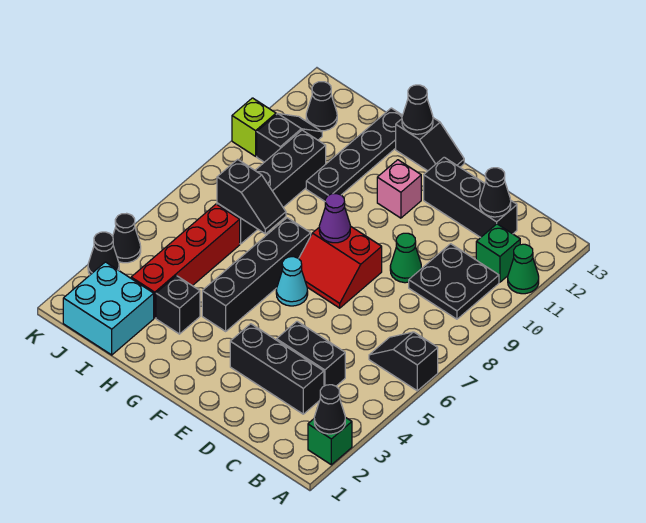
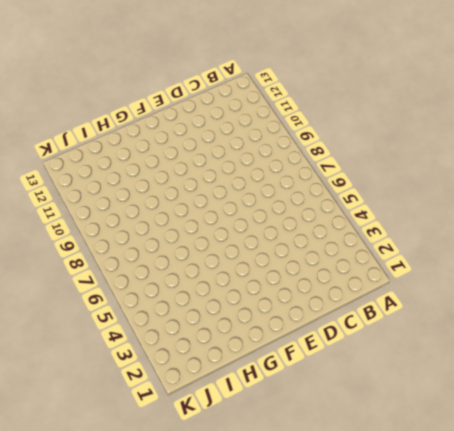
none -> green brick A2 level 1
none -> black slope A6:B6 level 1 top A
none -> green cone A11 level 1

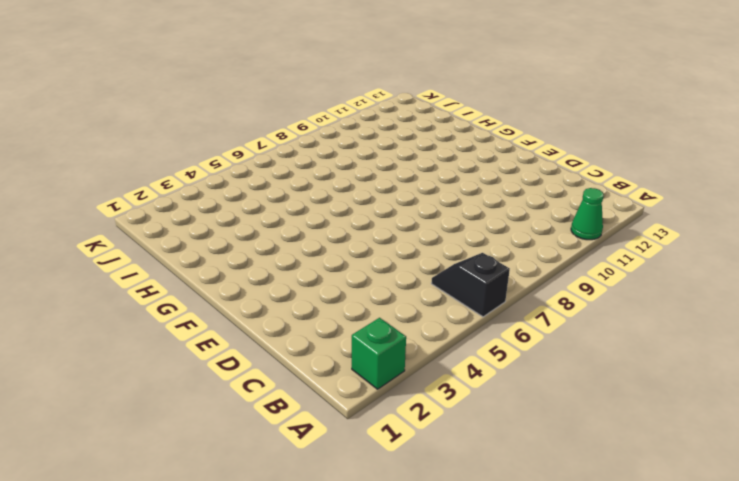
none -> black plate B9:C10 level 1
none -> green brick B11 level 1
none -> black brick C3:E3 level 1

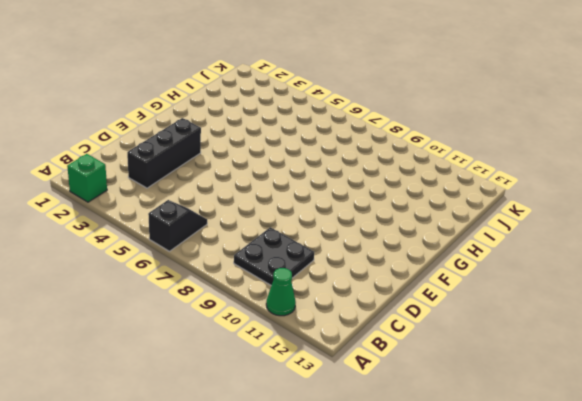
none -> green brick B11 level 1
none -> black brick C4:D4 level 1
none -> black brick C12:E12 level 1

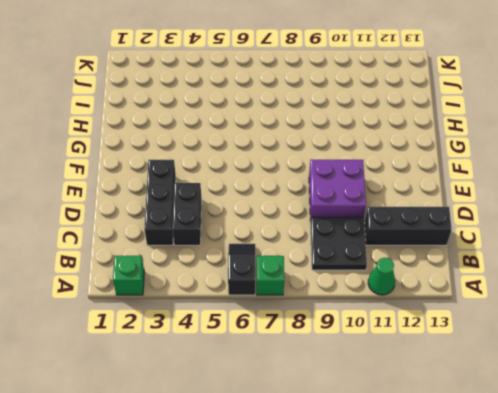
green brick A7 level 1 -> green brick B11 level 1
black brick C11:C13 level 1 -> black brick C12:E12 level 1
purple brick D9:E10 level 1 -> green cone D9 level 1
none -> red slope E7:F8 level 1 top 8
none -> cyan cone F6 level 1
none -> pink brick F11 level 1

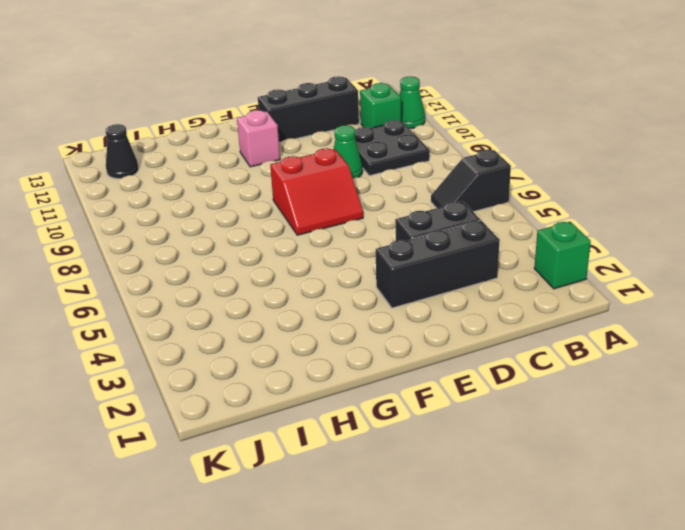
none -> cyan cone F6 level 1
none -> black slope F13:G13 level 1 top G
none -> black brick G4:G7 level 1

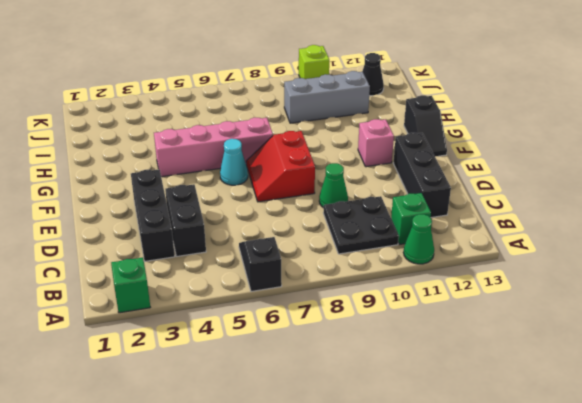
pink brick G4:G7 level 1 -> black brick G4:G7 level 1
grey brick I9:I11 level 1 -> black brick I7:I10 level 1
none -> black brick H3 level 1
none -> black plate H10:H13 level 1
none -> cyan brick I1:J2 level 1

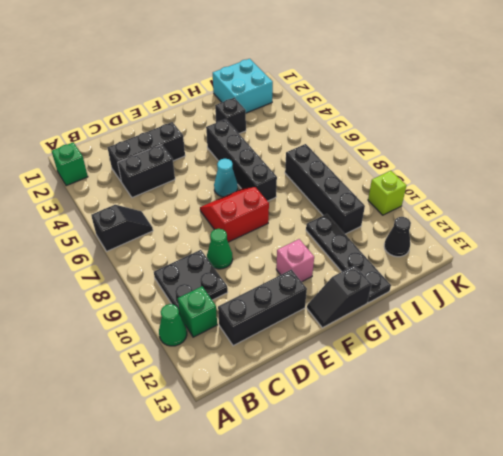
none -> red brick I3:I6 level 1
none -> black slope J10:J11 level 1 top 10
none -> black cone K3 level 1

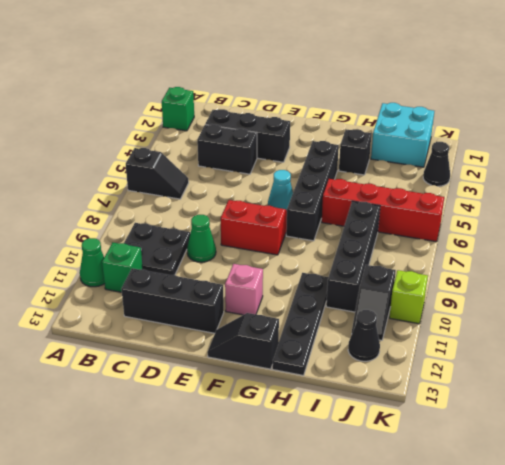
red brick H6:K6 level 1 -> red brick I3:I6 level 1
none -> black cone K4 level 1
none -> black cone A2 level 2
none -> black cone C12 level 2

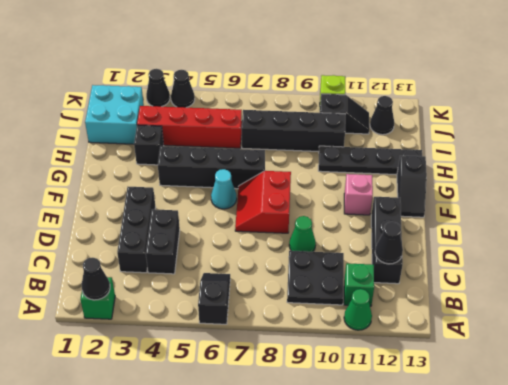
none -> purple cone F8 level 2
none -> black cone G13 level 2
none -> black slope H7:I7 level 2 top I

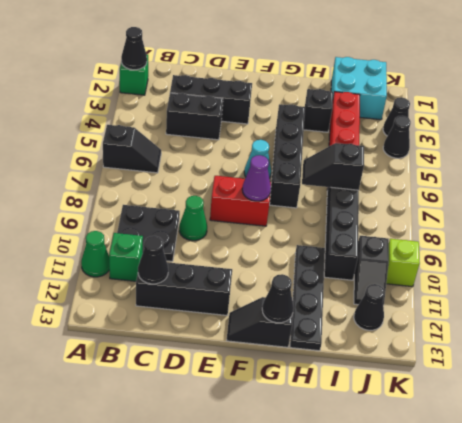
none -> pink brick F11 level 1

